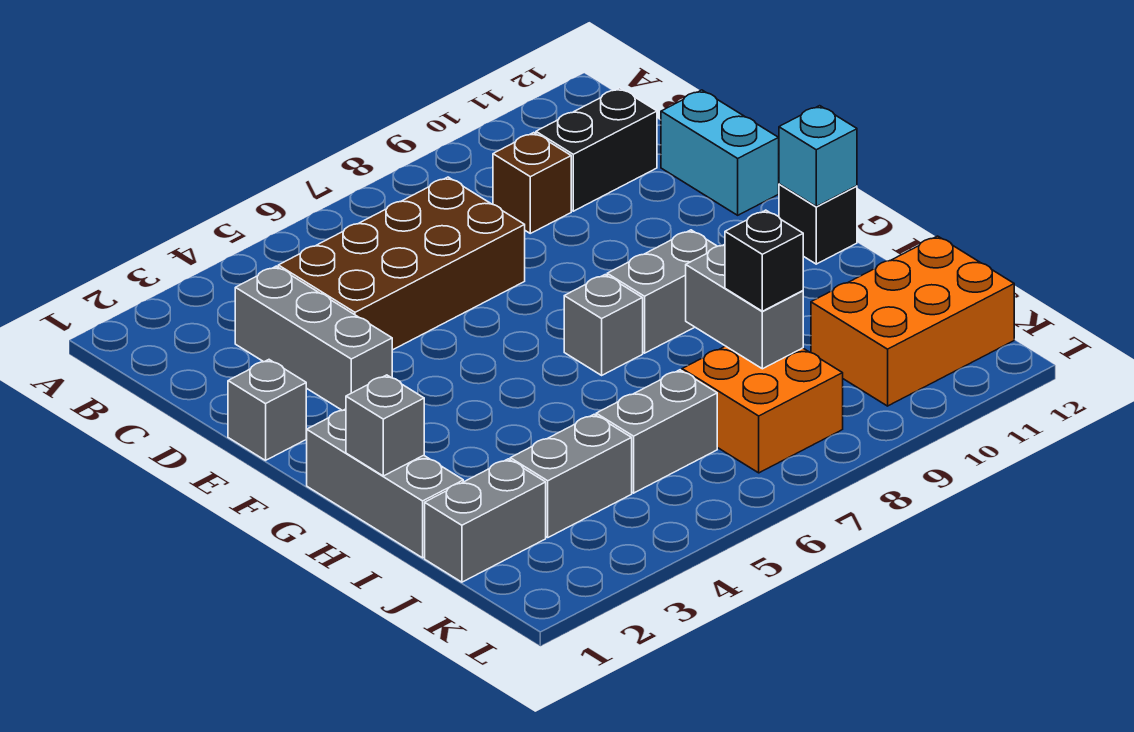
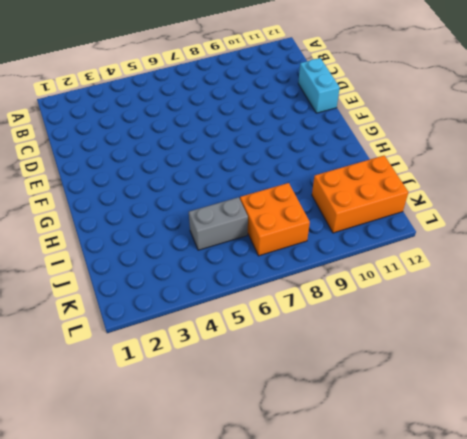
none -> grey brick C3:E3 level 1
none -> brown brick C4:D7 level 1
none -> brown brick C9 level 1

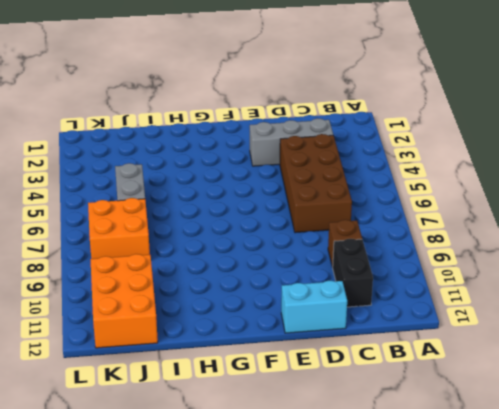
none -> grey brick E1 level 1
none -> grey brick G1:I1 level 1
none -> grey brick G7 level 1

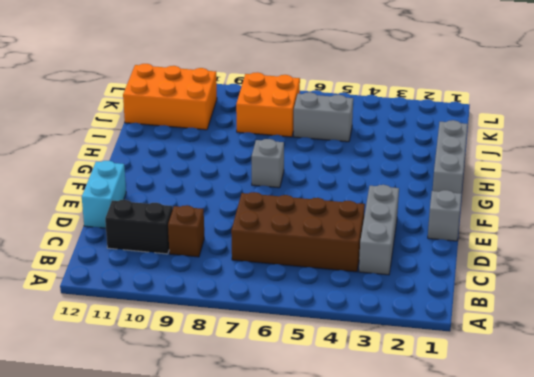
none -> grey brick G8:G9 level 1
none -> black brick G12 level 1
none -> grey brick J1:J2 level 1

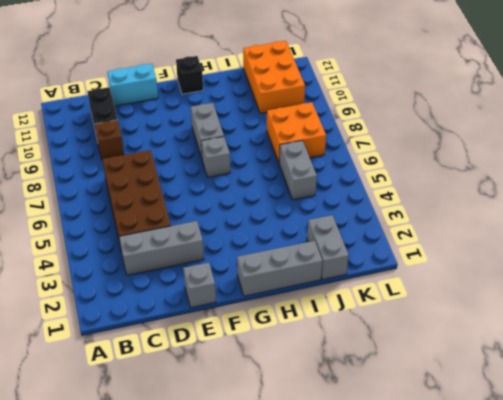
none -> grey brick J3:J4 level 1
none -> cyan brick G12 level 2
none -> grey brick H1 level 2

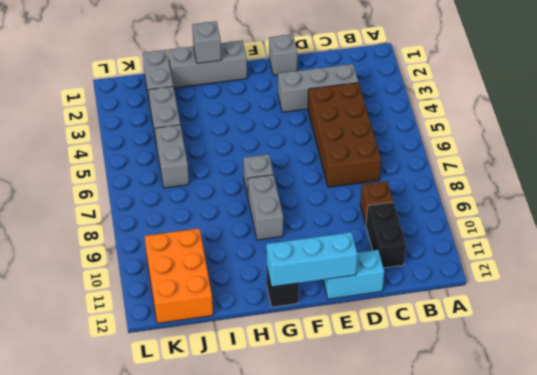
cyan brick E12:G12 level 2 -> cyan brick G12 level 2
none -> orange brick J7:K8 level 1
none -> grey brick I8:J8 level 2
none -> black brick J8 level 3

